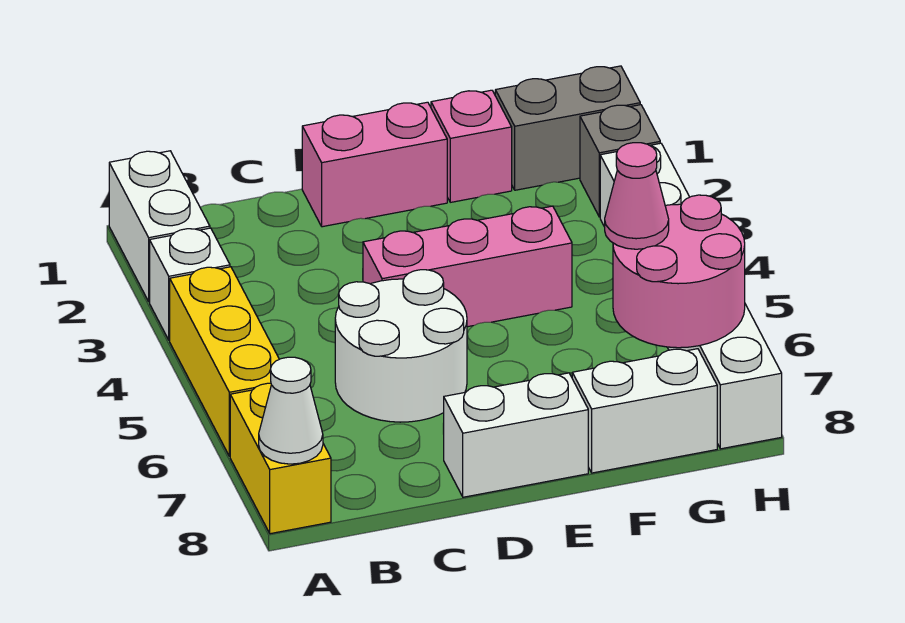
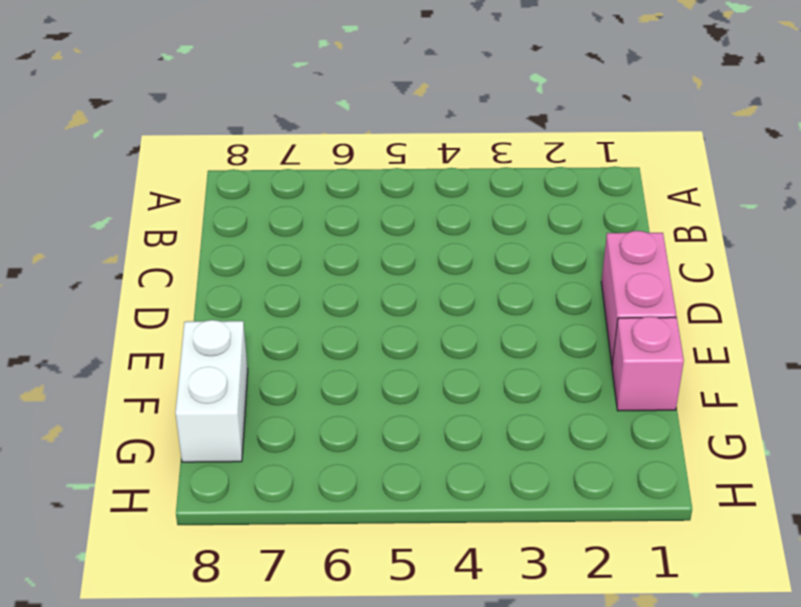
none -> white brick A1:A2 level 1
none -> white brick A3 level 1
none -> yellow brick A4:A6 level 1

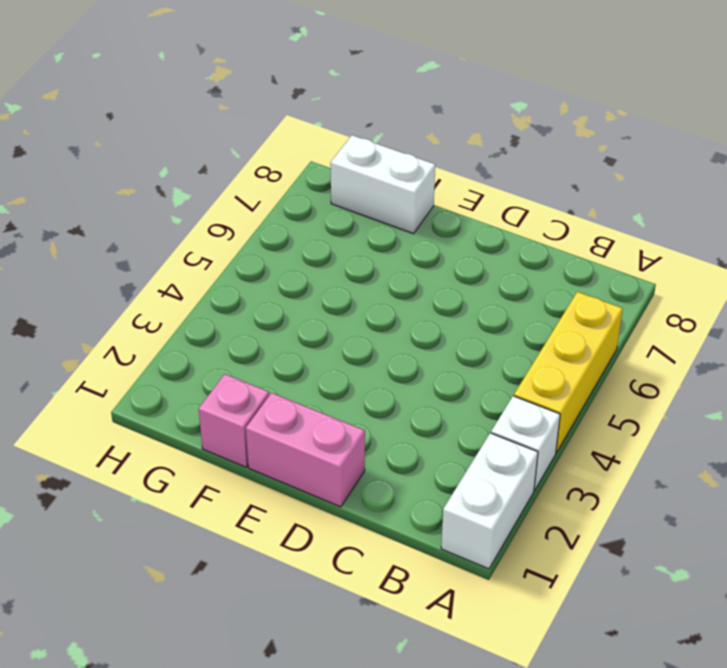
none -> yellow brick A7:A8 level 1
none -> white round brick C5:D6 level 1
none -> pink brick D4:F4 level 1

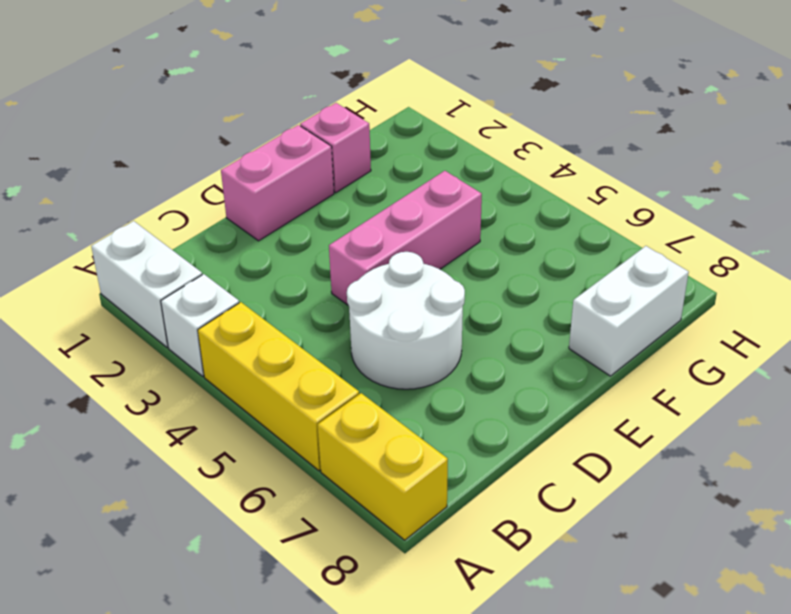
none -> white brick D8:E8 level 1
none -> grey brick G1:H1 level 1
none -> grey brick H2 level 1

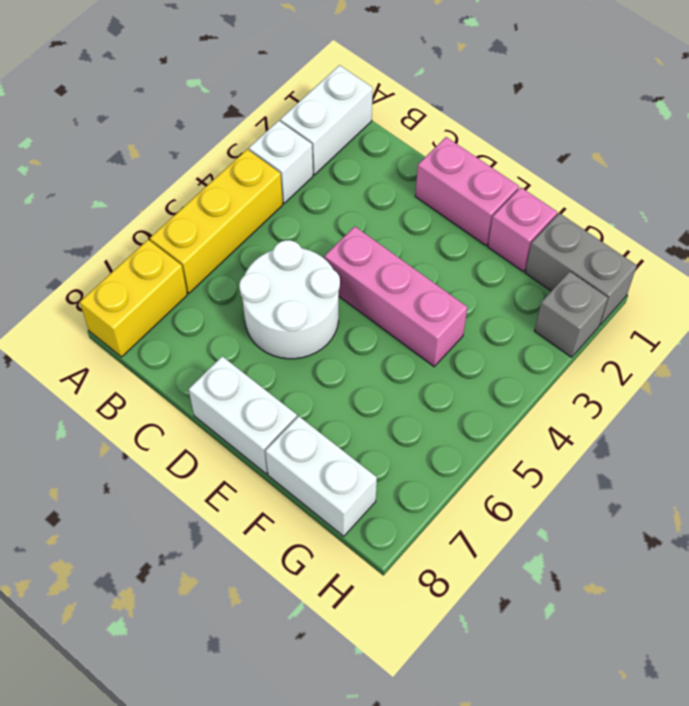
none -> white brick H3:H8 level 1
none -> white cone A8 level 2
none -> pink round brick G6:H7 level 2

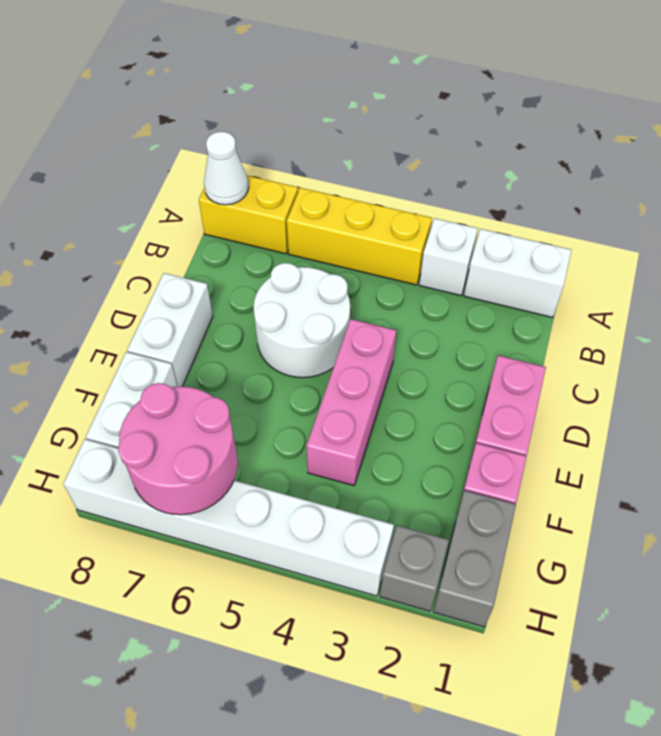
none -> pink cone G6 level 3

